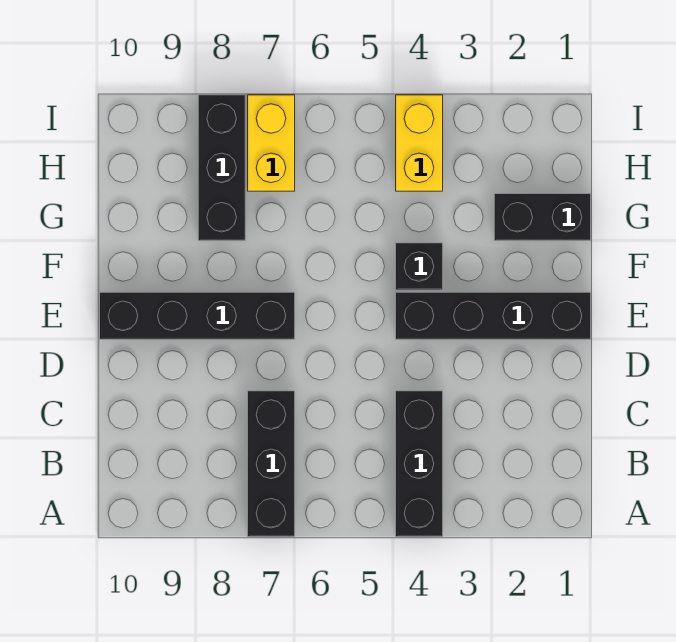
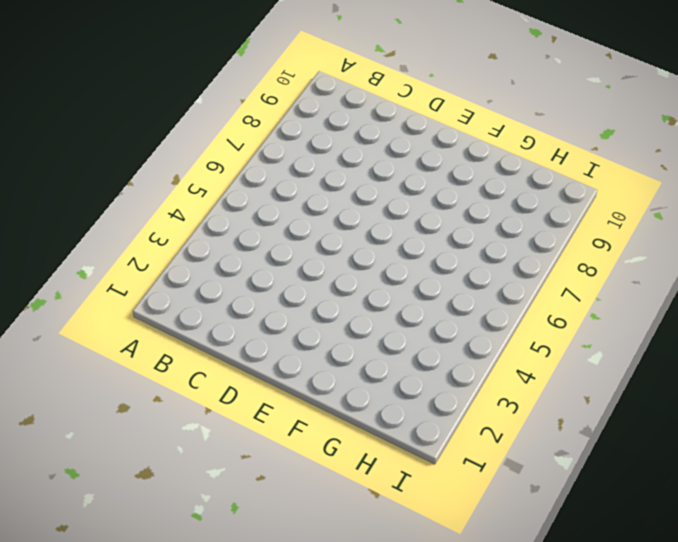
none -> black brick A4:C4 level 1
none -> black brick A7:C7 level 1

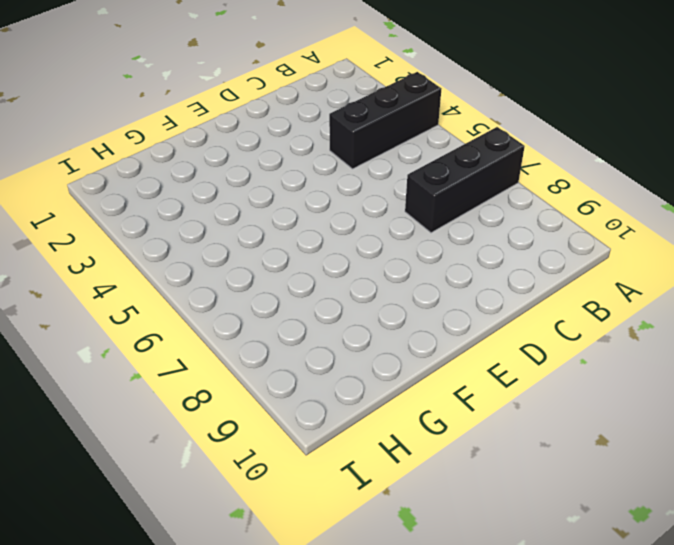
none -> black brick E1:E4 level 1
none -> black brick E7:E10 level 1

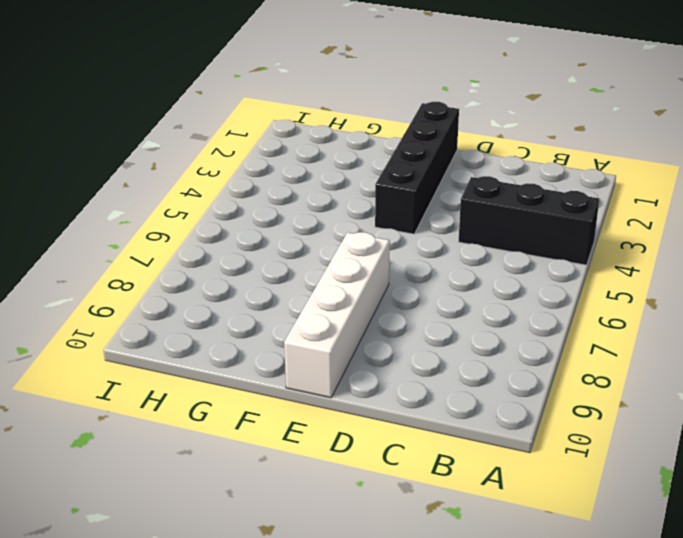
white brick E7:E10 level 1 -> black brick E7:E10 level 1
none -> black brick A7:C7 level 1
none -> black brick F4 level 1

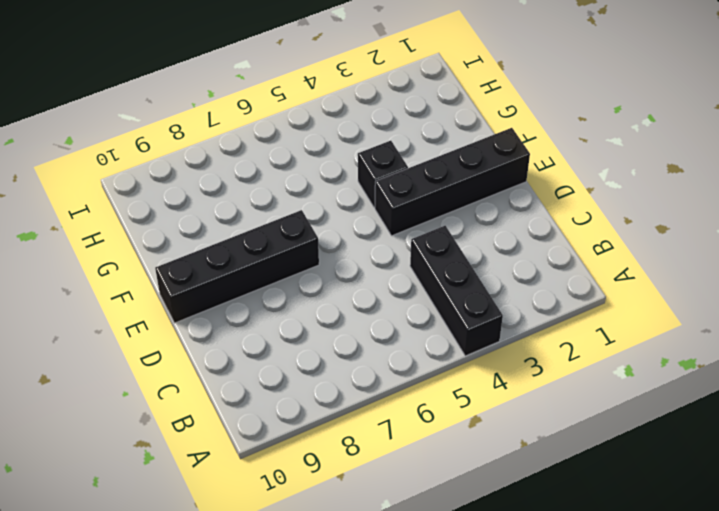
none -> black brick A7:C7 level 1
none -> black brick G1:G2 level 1

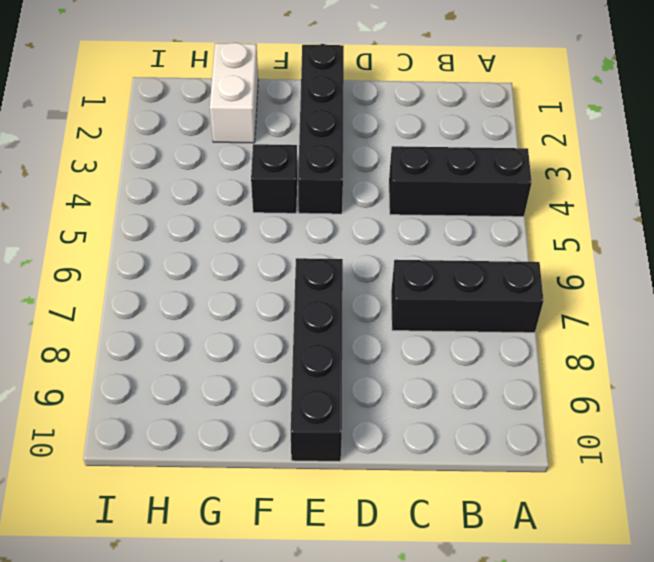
white brick G1:G2 level 1 -> black brick G1:G2 level 1
none -> black brick G8:I8 level 1
none -> yellow brick H4:I4 level 1

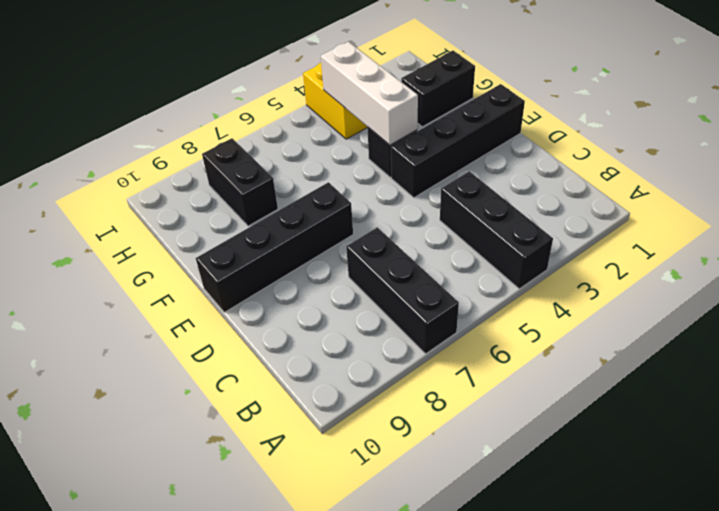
white brick F4:H4 level 2 -> none
black brick G8:H8 level 1 -> black brick G8:I8 level 1
none -> yellow brick H7:I7 level 1

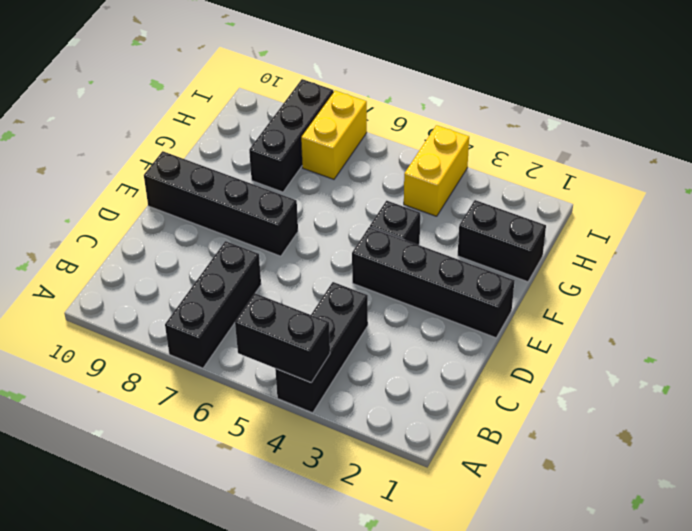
black brick A4:A5 level 2 -> none

